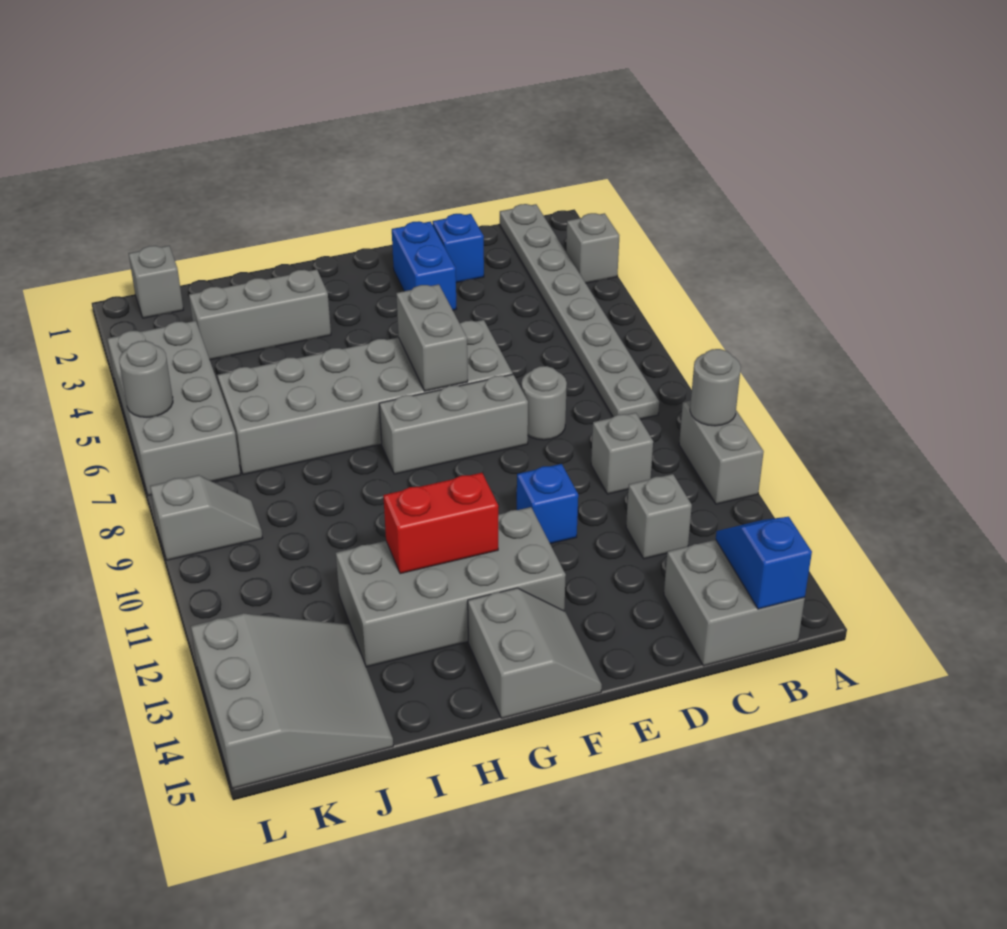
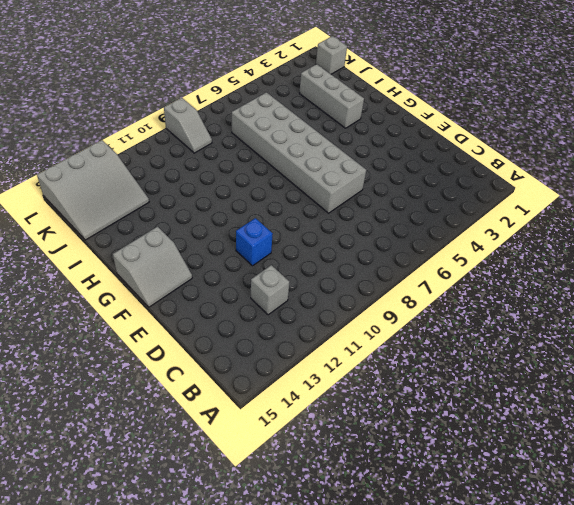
none -> grey brick A3 level 1
none -> grey brick A10:A11 level 1
none -> grey plate B1:B8 level 1

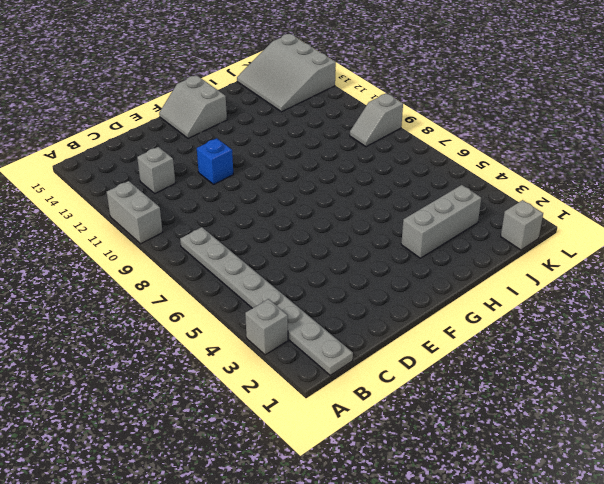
none -> grey brick B14:C15 level 1
none -> grey brick C10 level 1
none -> blue brick D2 level 1

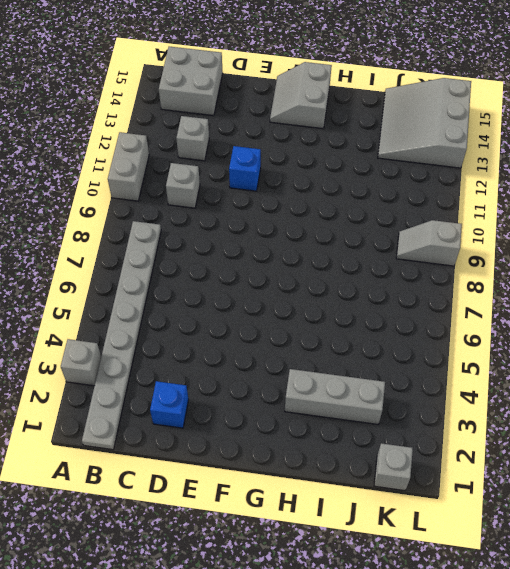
none -> grey round brick D8 level 1
none -> blue brick E2:E3 level 1
none -> grey brick E6:J7 level 1

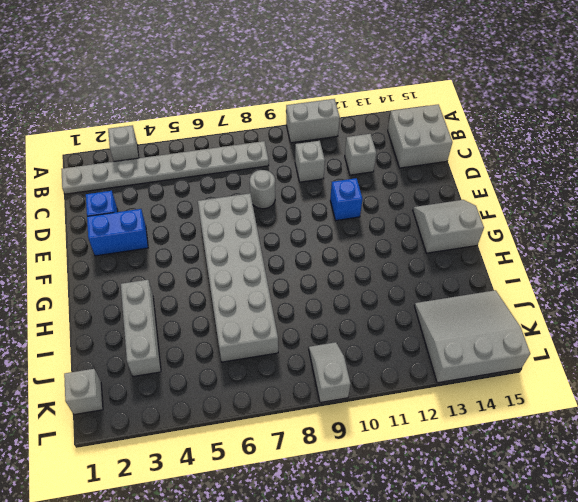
none -> grey brick E8:G8 level 1
none -> grey brick F12:I13 level 1
none -> grey brick K4:L7 level 1

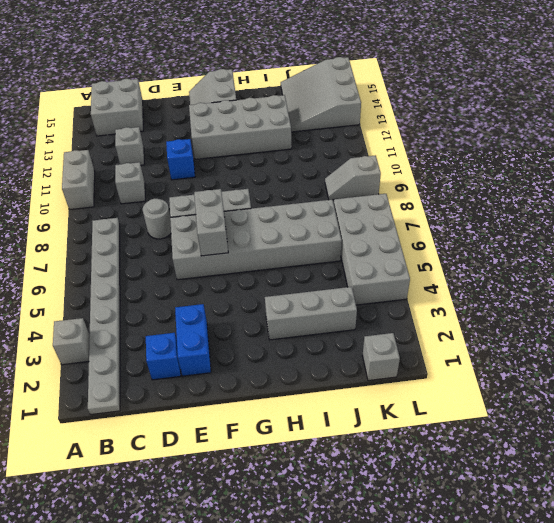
none -> grey round brick A10 level 2
none -> blue slope B14:B15 level 2 top 15
none -> red brick G12:H12 level 2

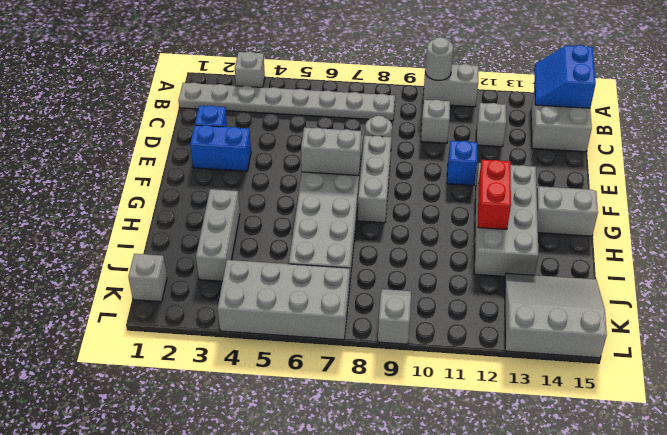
blue slope A14:B15 level 2 top 15 -> blue slope B14:B15 level 2 top 15
none -> grey round brick L6 level 2

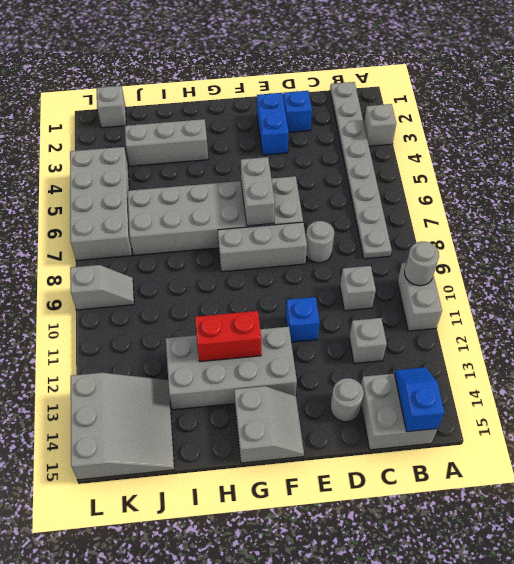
grey round brick D14 level 1 -> grey round brick L6 level 2

